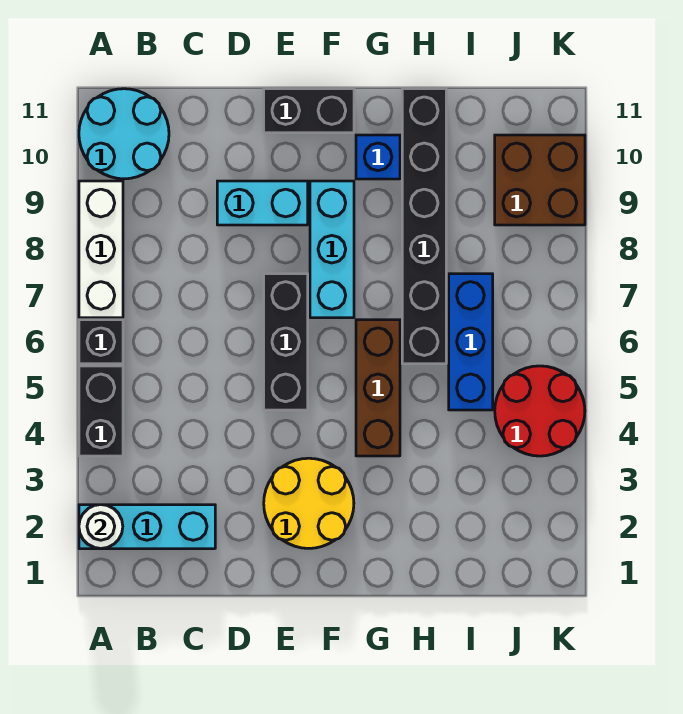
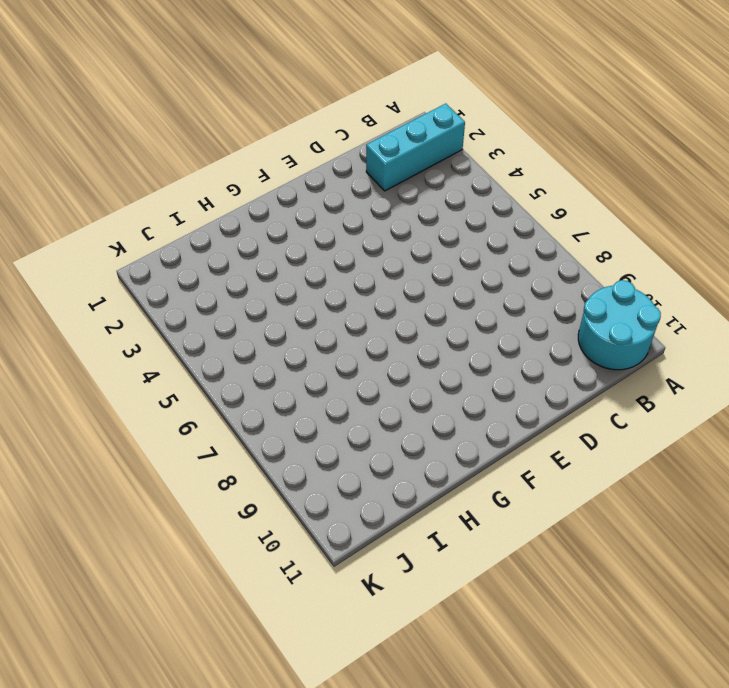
none -> black brick A4:A5 level 1
none -> black brick A6 level 1
none -> white brick A7:A9 level 1

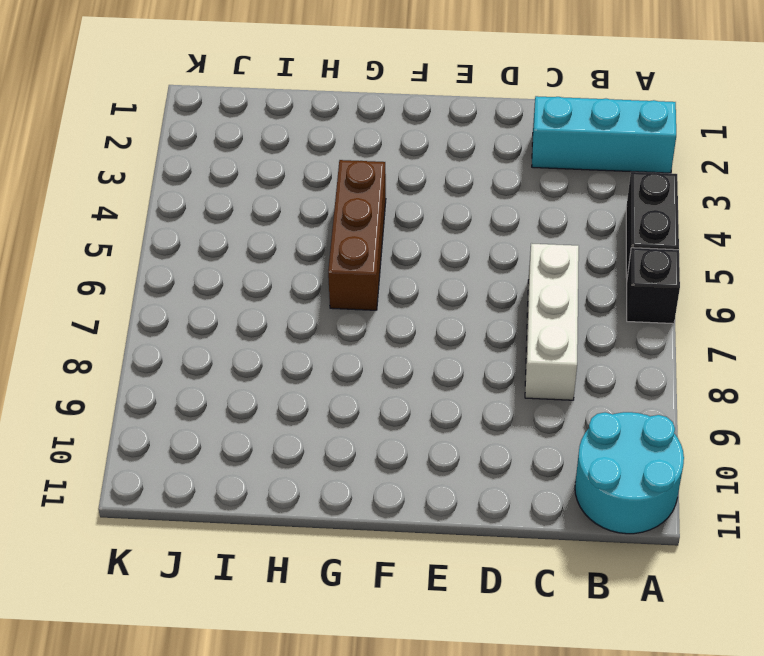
white brick C6:C8 level 1 -> white brick A7:A9 level 1
none -> cyan brick D9:E9 level 1
none -> yellow round brick E2:F3 level 1
none -> black brick E5:E7 level 1

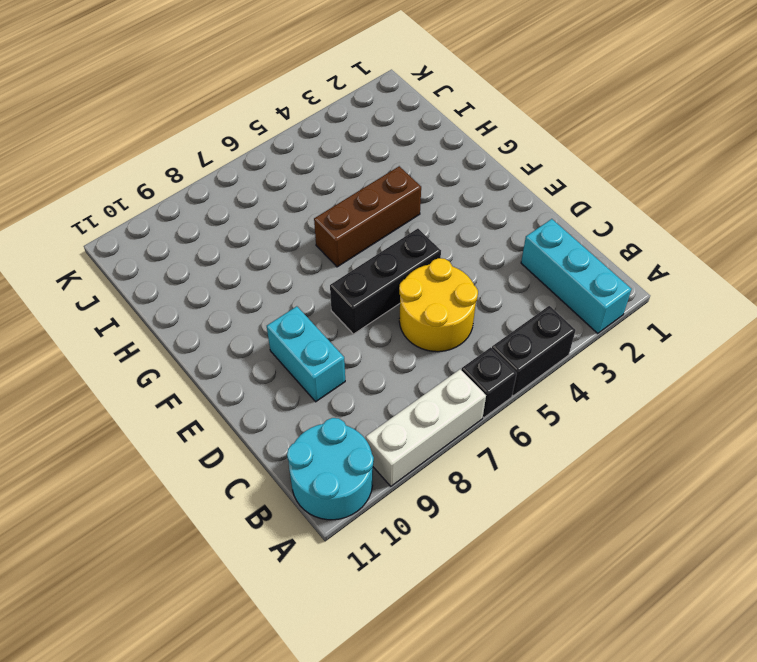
yellow round brick C5:D6 level 1 -> yellow round brick E2:F3 level 1
none -> black brick E11:F11 level 1
none -> cyan brick F7:F9 level 1
none -> blue brick G10 level 1

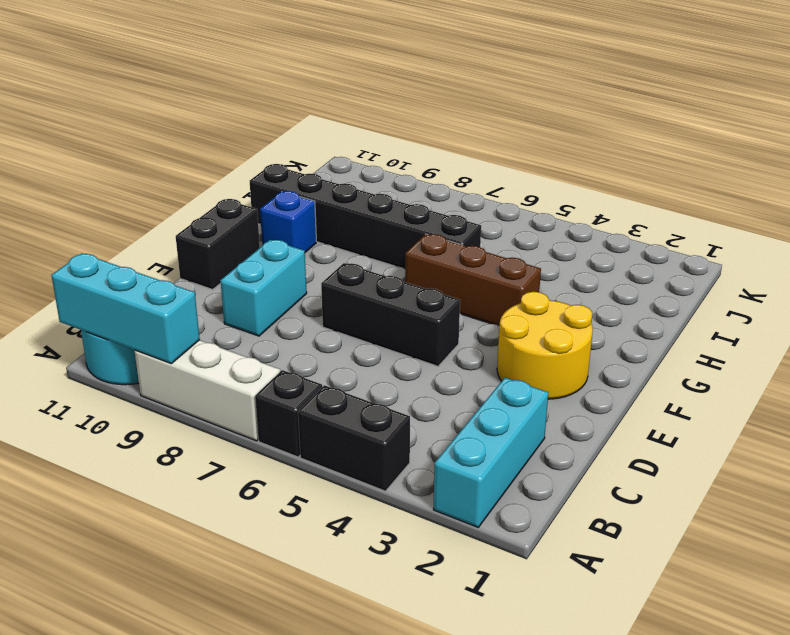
cyan brick A9:A11 level 2 -> cyan brick F7:F9 level 1
none -> blue brick I5:I7 level 1
none -> red round brick J4:K5 level 1
none -> brown brick J9:K10 level 1

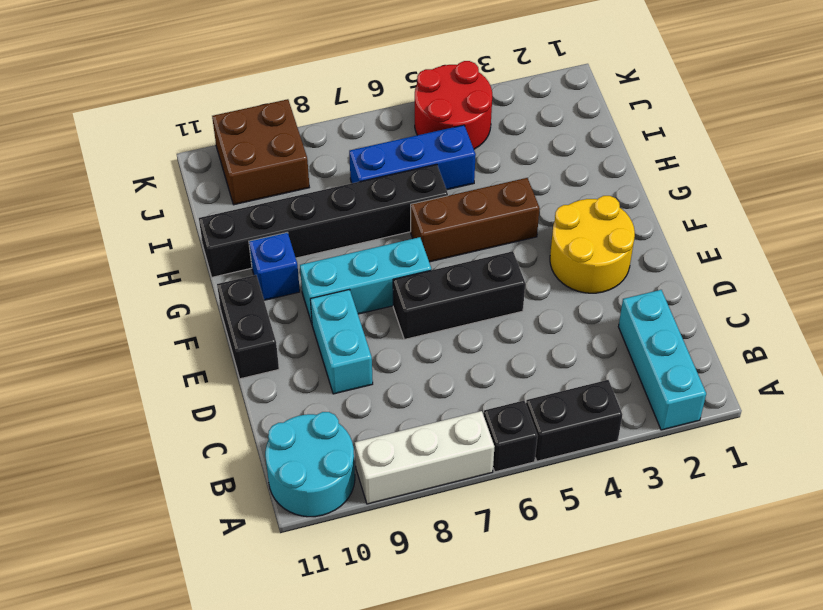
none -> white round brick A2 level 2

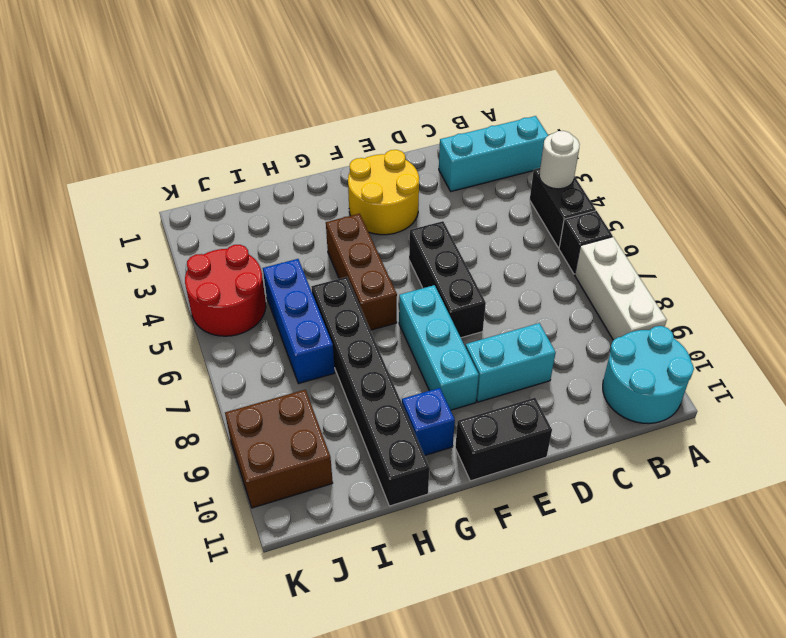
white round brick A4 level 2 -> white round brick A2 level 2

